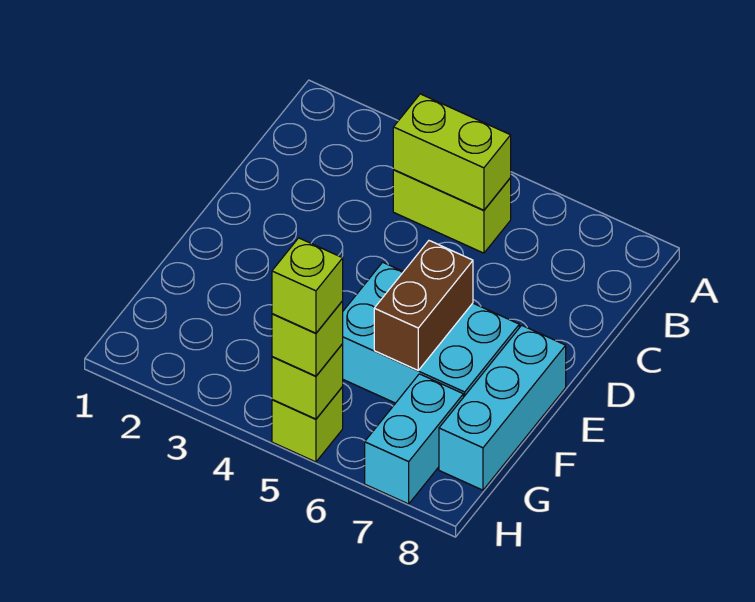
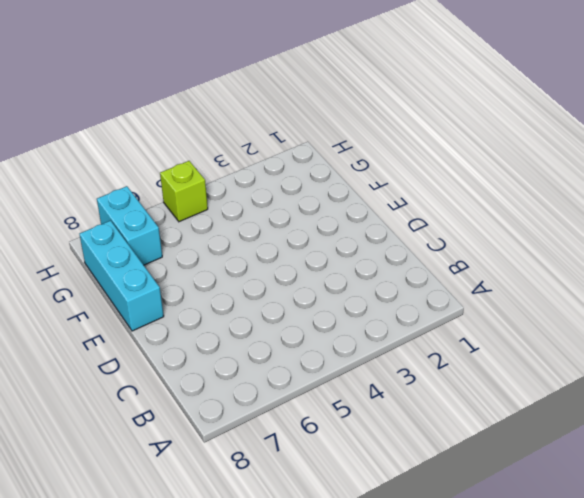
none -> lime brick B4:B5 level 1
none -> cyan brick E5:F7 level 1

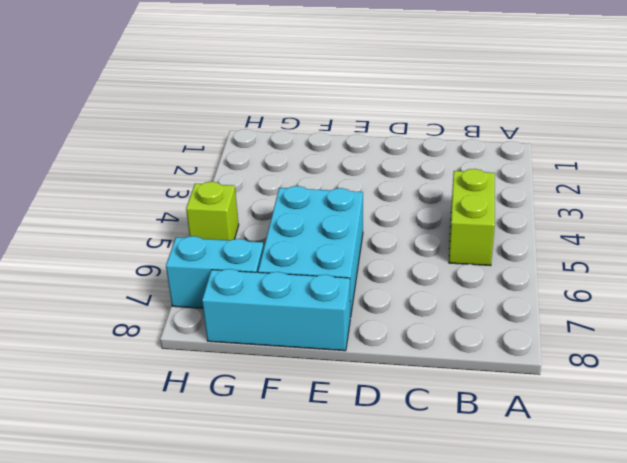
none -> lime brick B4:B5 level 2
none -> brown brick E6:F6 level 2

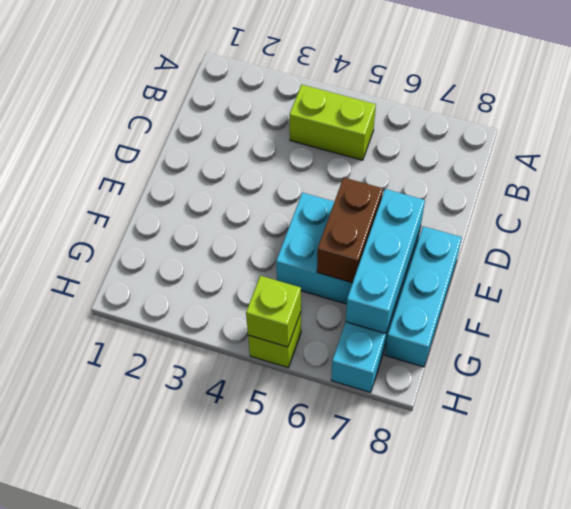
cyan brick E7:G7 level 2 -> none
none -> lime brick B4:B5 level 2
none -> lime brick H5 level 3

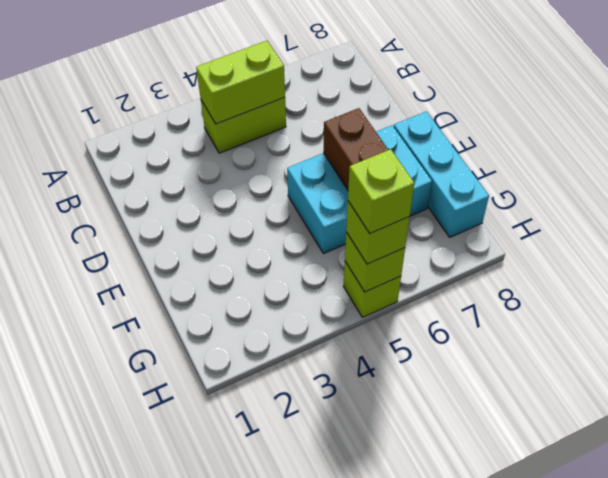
none -> cyan brick G7:H7 level 1

